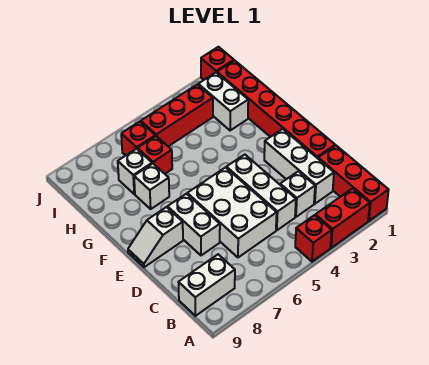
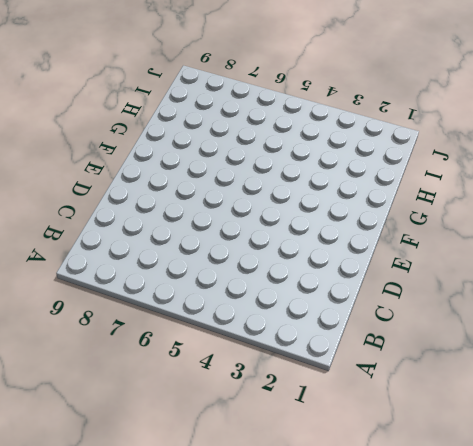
none -> red brick A1:C1 level 1
none -> red brick A2:A3 level 1
none -> red brick A4 level 1

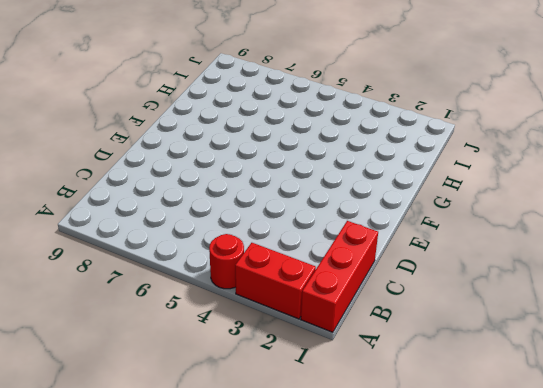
red round brick A4 level 1 -> red brick A4 level 1
none -> white brick B8:B9 level 1
none -> white brick C2:E2 level 1
none -> white brick C3 level 1

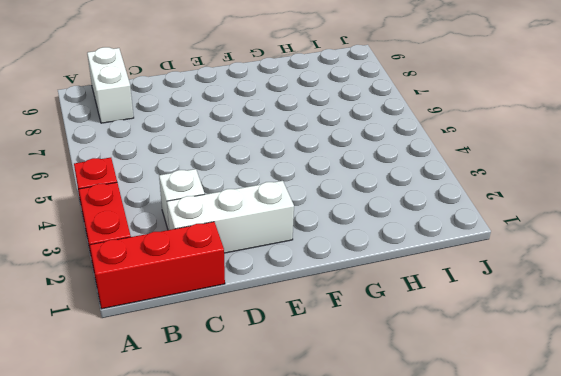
none -> white brick C4:E4 level 1
none -> white brick C5:E6 level 1
none -> red brick D1:I1 level 1

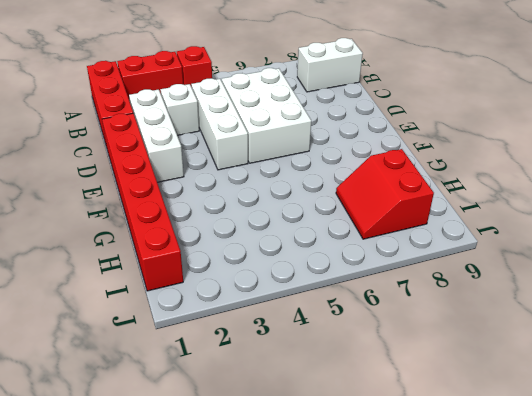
red slope H7:I8 level 1 top 8 -> white brick H7 level 1
none -> white brick D7:E7 level 1
none -> white slope E8:E9 level 1 top 8
none -> white brick G7 level 1

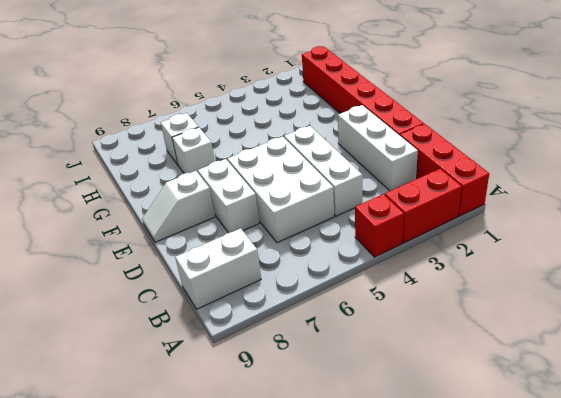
none -> white brick C3 level 1
none -> white brick H2:I2 level 1
none -> red brick H6 level 1

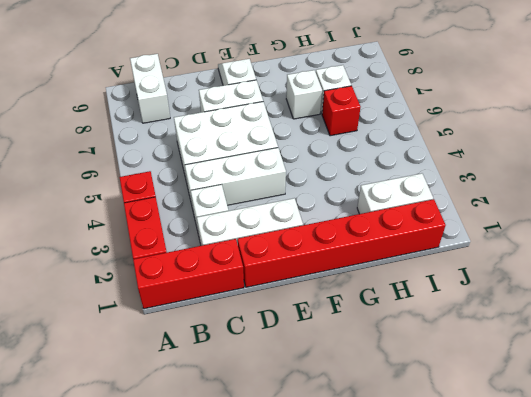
none -> red brick I3:I5 level 1
none -> red brick I6 level 1
none -> red brick J1 level 1

